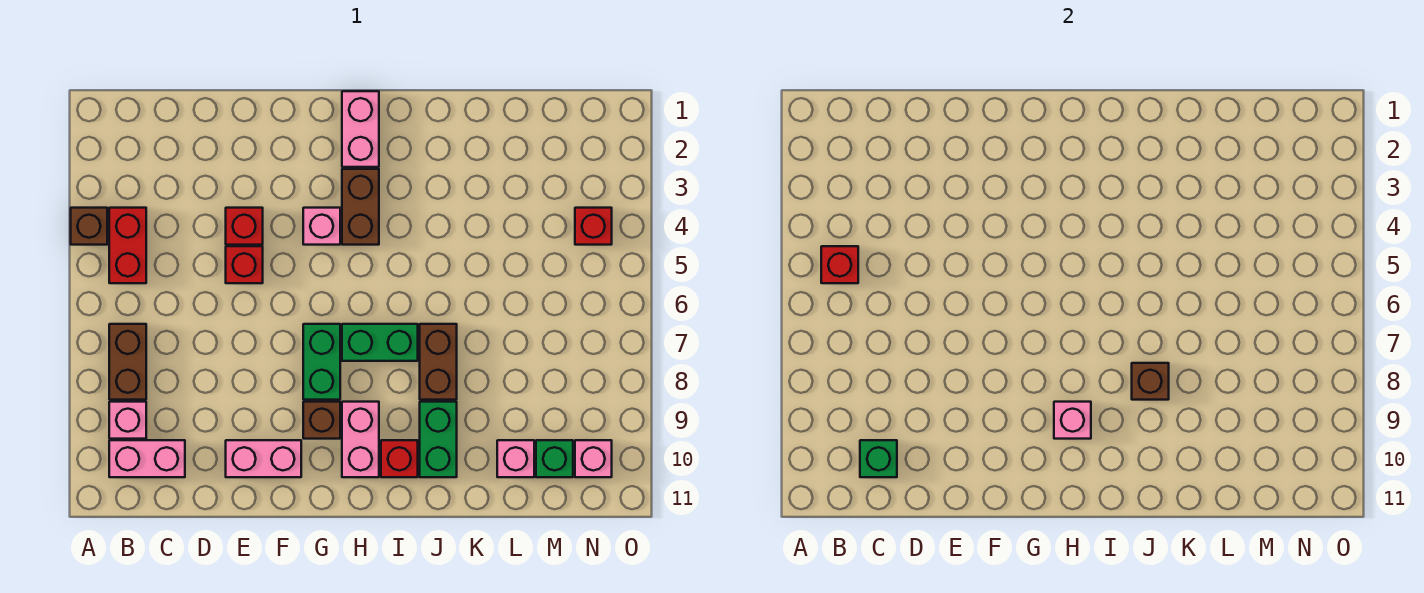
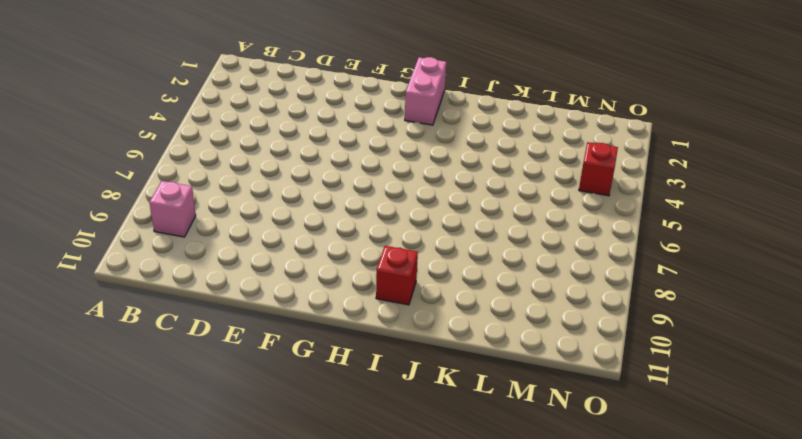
none -> brown brick A4 level 1
none -> red brick B4:B5 level 1
none -> brown brick B7:B8 level 1

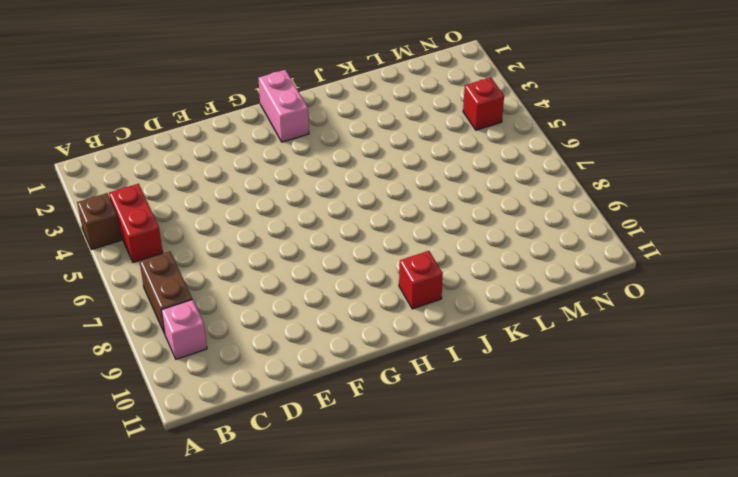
none -> pink brick B10:C10 level 1
none -> red brick E4 level 1
none -> red brick E5 level 1

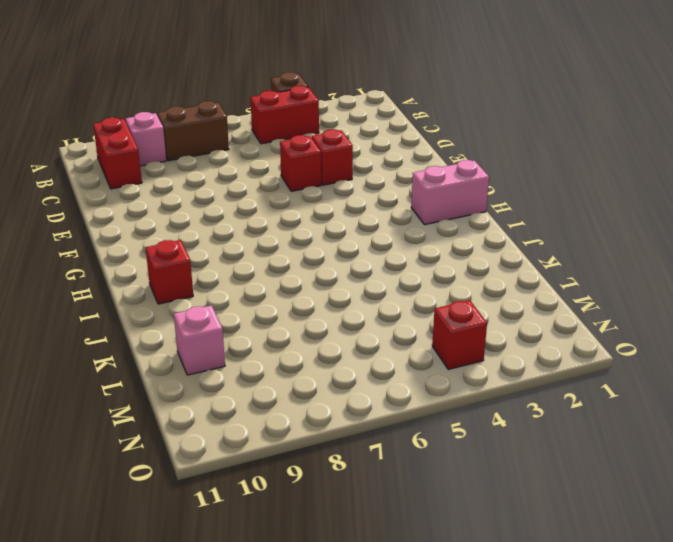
red brick B10:C10 level 1 -> pink brick B10:C10 level 1
none -> pink brick E10:F10 level 1
none -> pink brick G4 level 1
none -> green brick G7:G8 level 1

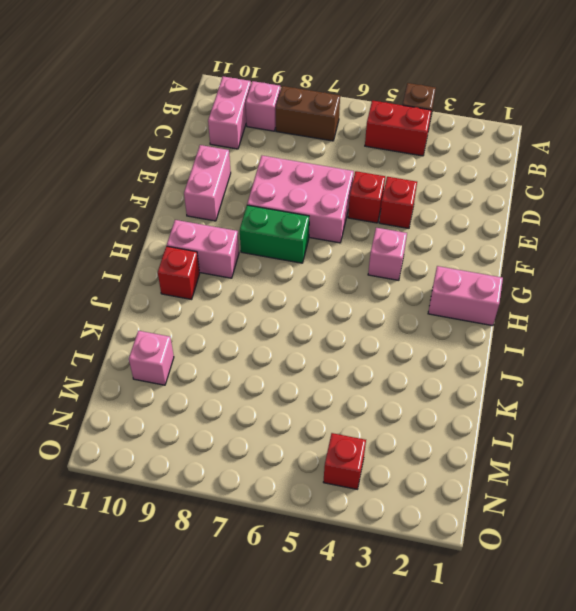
pink brick E6:F8 level 1 -> none
none -> brown brick G9 level 1
none -> brown brick H3:H4 level 1
none -> green brick H7:I7 level 1

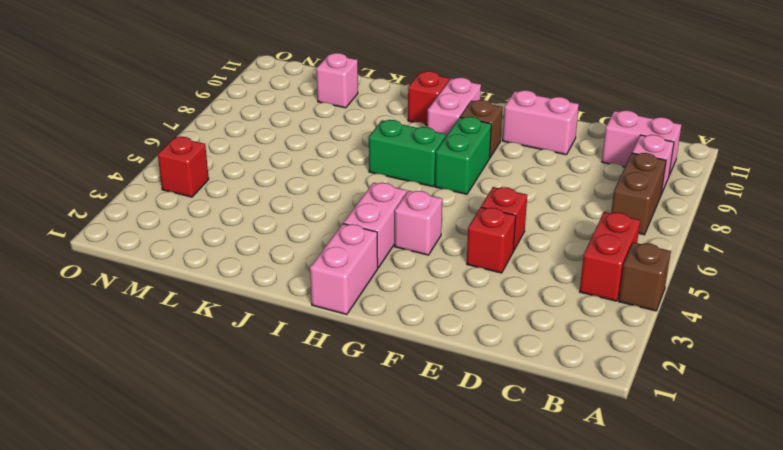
pink brick H3:H4 level 1 -> brown brick H3:H4 level 1
none -> brown brick J7:J8 level 1
none -> green brick J9:J10 level 1
none -> green brick M10 level 1

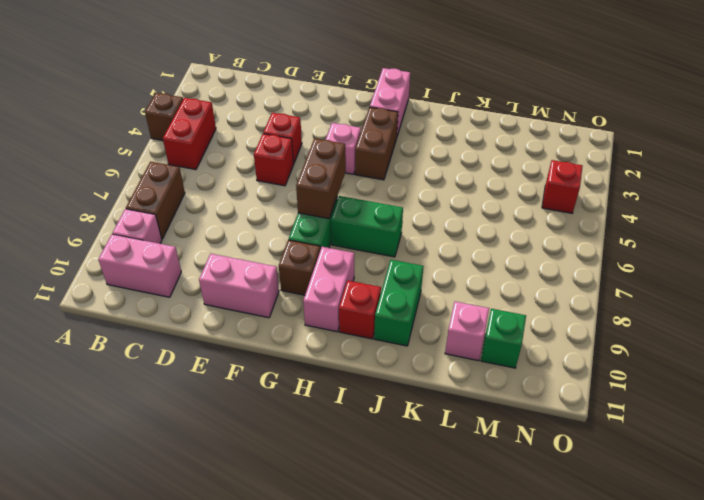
brown brick G6:G7 level 2 -> brown brick J7:J8 level 1
none -> pink brick N10 level 1
none -> red brick B5 level 2
none -> green brick C10 level 2

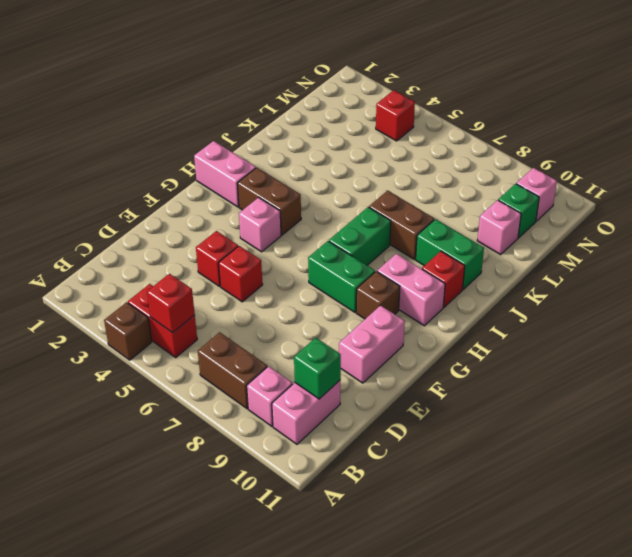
none -> pink brick H9 level 2
none -> brown brick J8 level 2

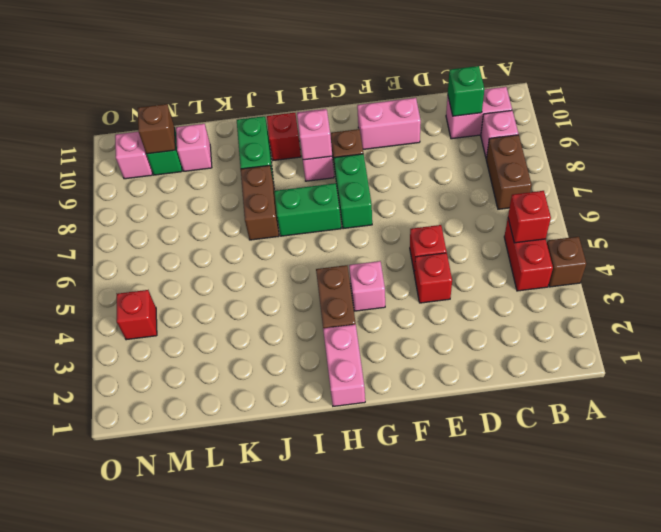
brown brick M10 level 2 -> brown brick J8 level 2

